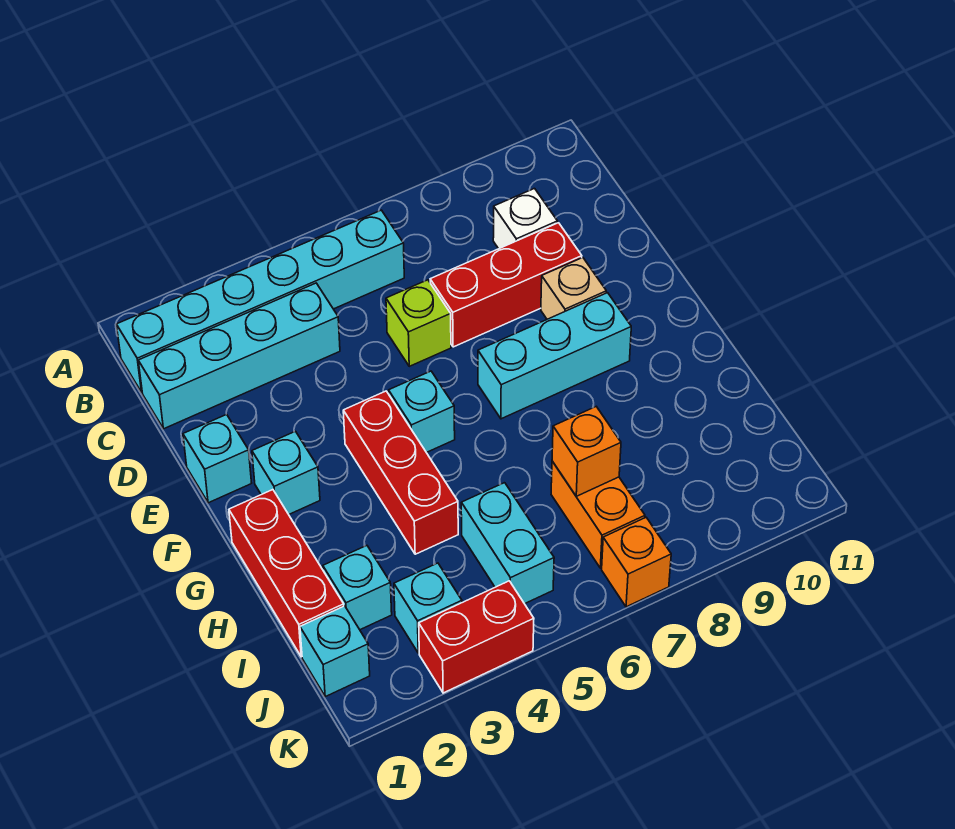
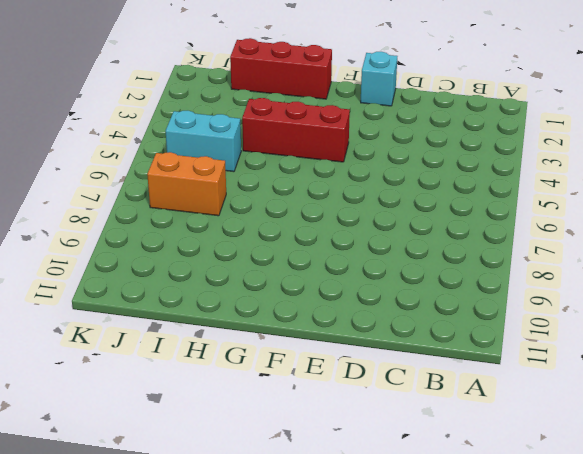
none -> cyan brick B1:B6 level 1
none -> cyan brick C1:C4 level 1
none -> white brick C9 level 1

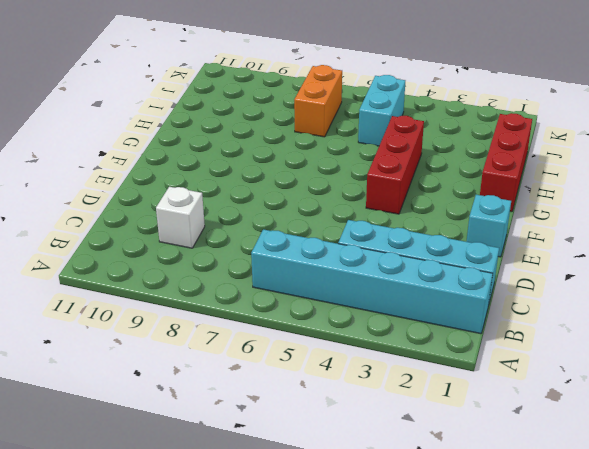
none -> lime brick D6 level 1
none -> red brick D7:D9 level 1
none -> tan brick E9 level 1

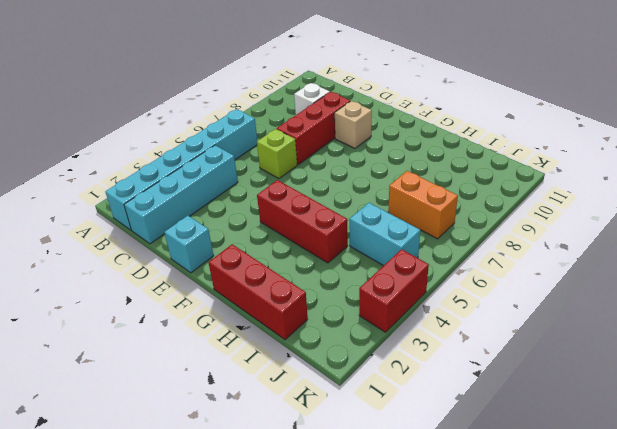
none -> cyan brick F2 level 1
none -> cyan brick F5 level 1
none -> cyan brick F7:F9 level 1

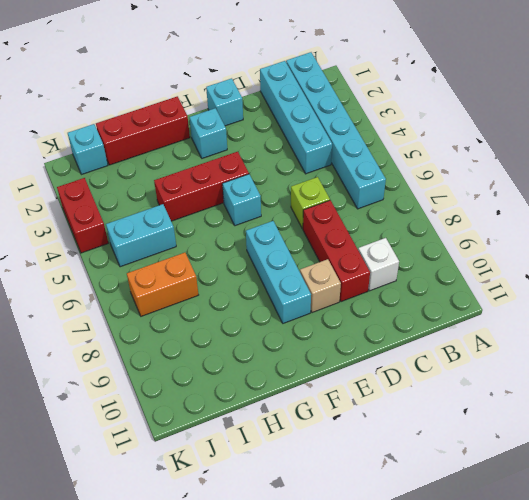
none -> cyan brick I2 level 1
none -> cyan brick J3 level 1
none -> orange brick K7 level 1

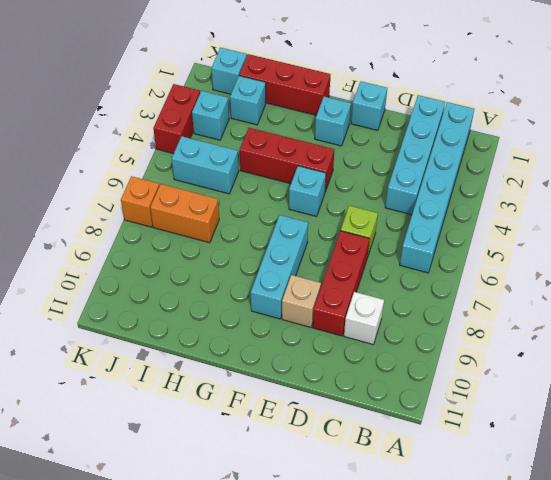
none -> orange brick I7 level 2

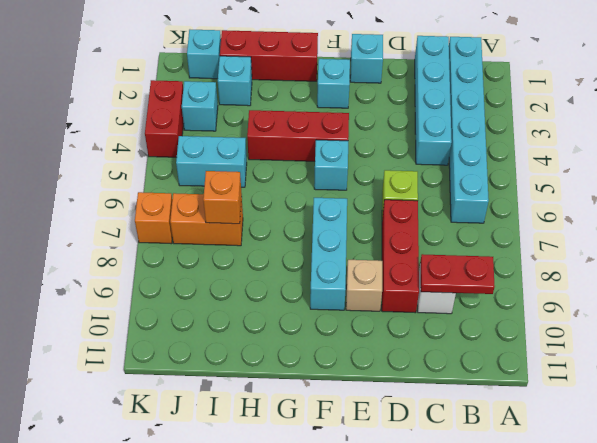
red plate B9:C9 level 2 -> none

